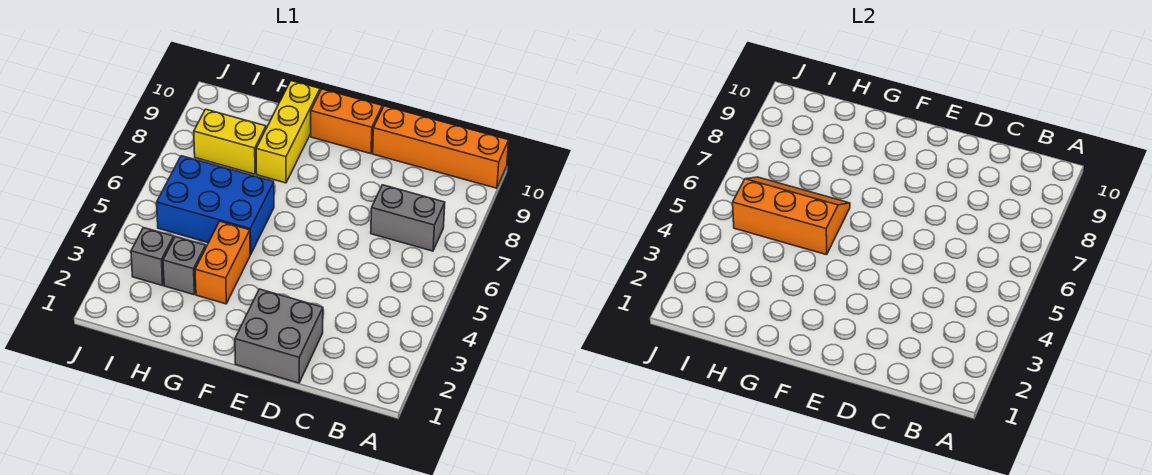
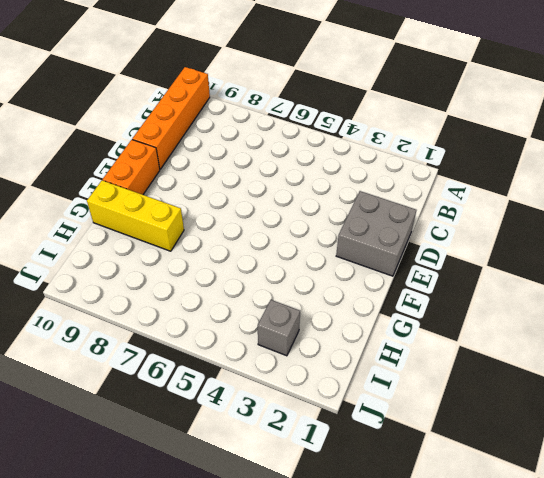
none -> grey brick B7:C7 level 1
none -> orange brick G3:G4 level 1

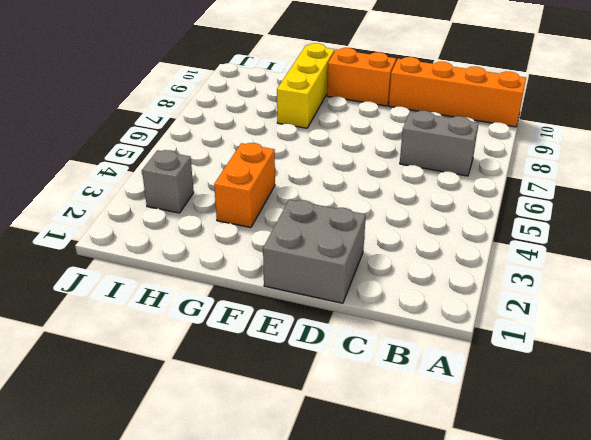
none -> blue brick G5:I6 level 1
none -> grey brick H3 level 1

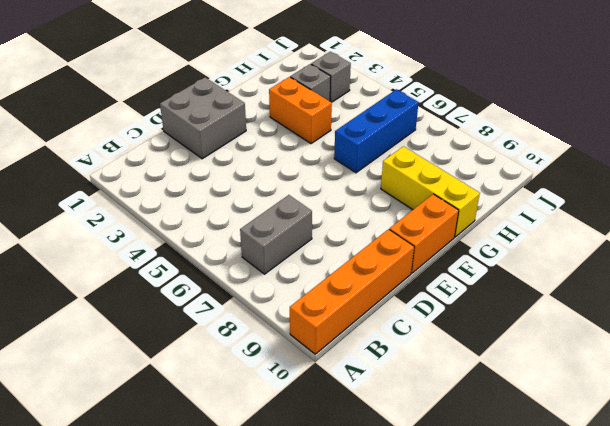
blue brick G6:I6 level 1 -> blue brick G5:I6 level 1
none -> yellow brick H8:I8 level 1
none -> orange slope G5:I6 level 2 top 5

